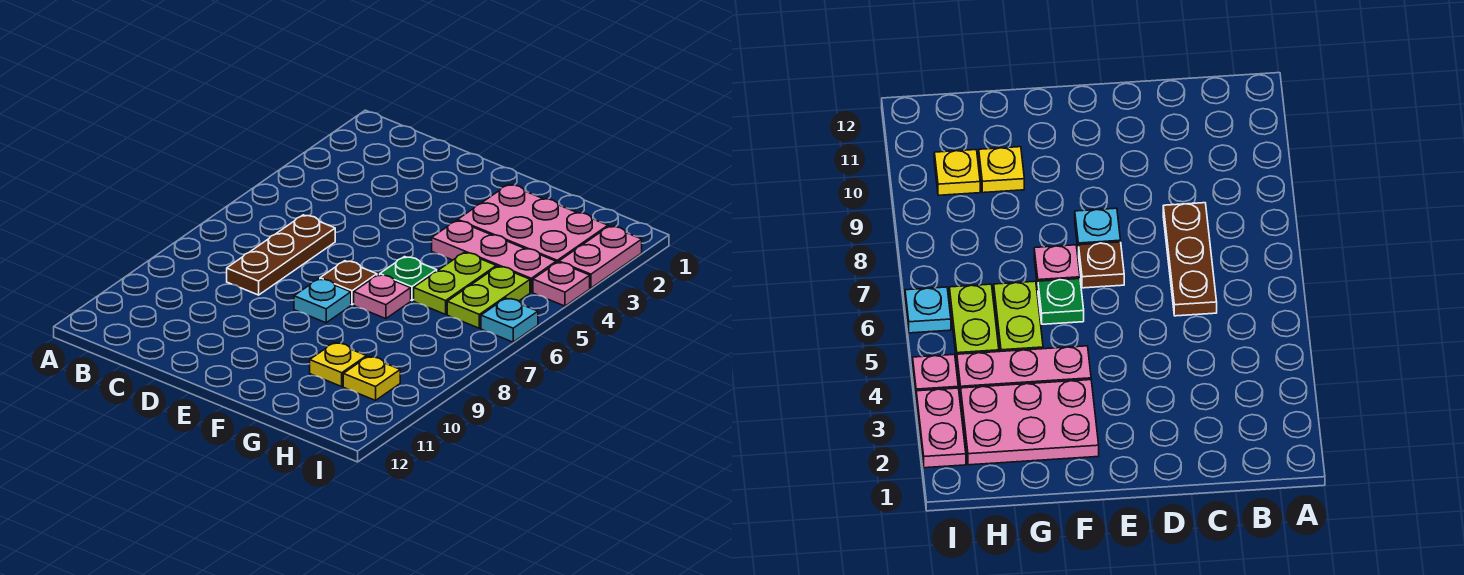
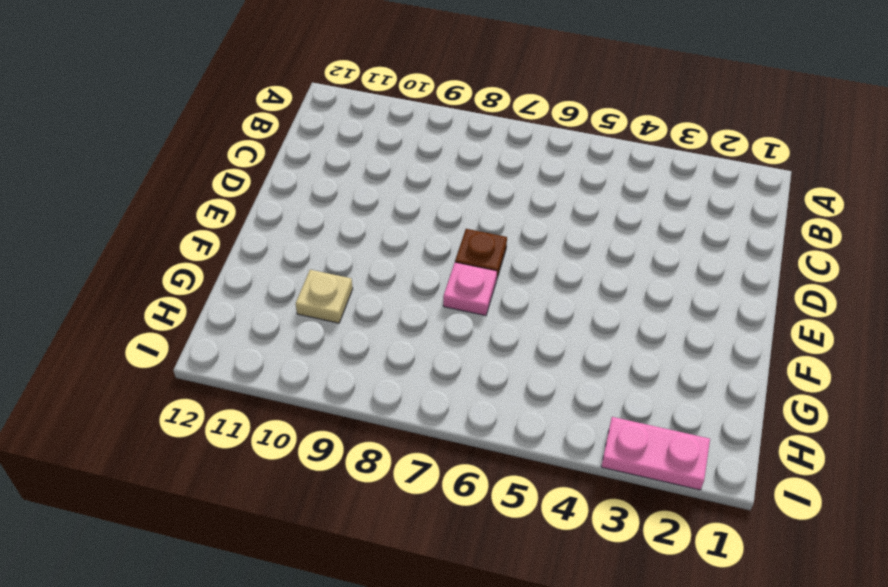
tan plate G10 level 1 -> yellow plate G10 level 1
none -> brown plate C6:C8 level 1
none -> cyan plate E8 level 1
none -> pink plate F2:H3 level 1

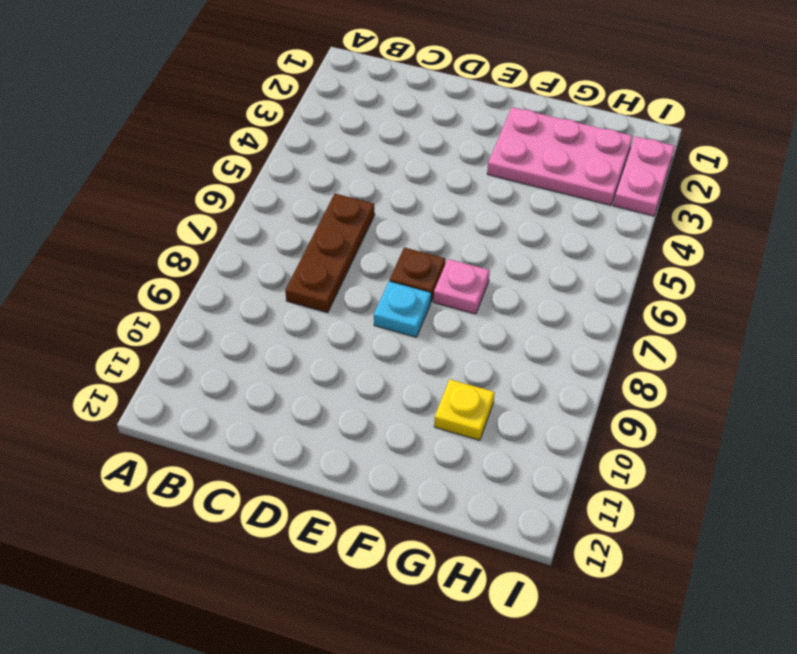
none -> pink plate F4:H4 level 1
none -> green plate F6 level 1
none -> lime plate G5:G6 level 1

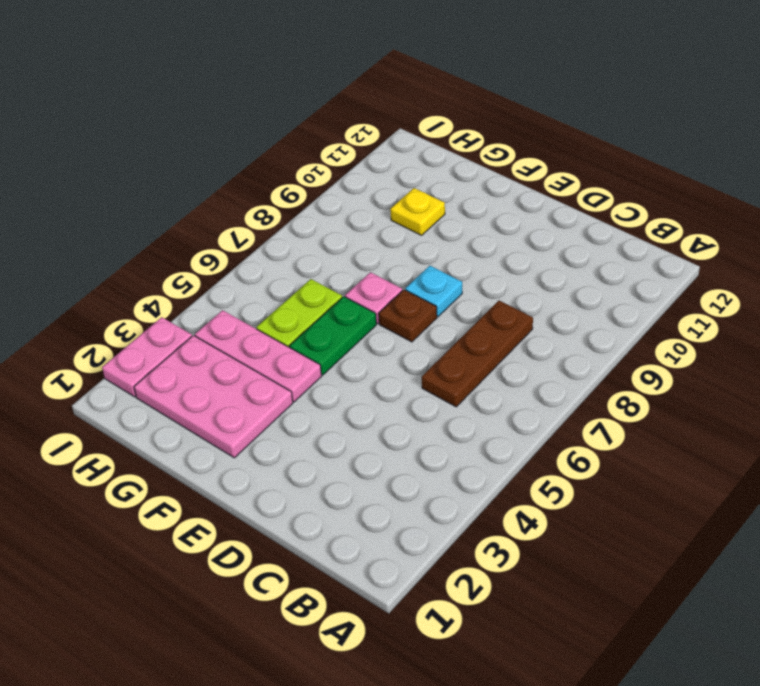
green plate F5:F6 level 1 -> green plate F6 level 1
none -> lime plate H5:H6 level 1
none -> yellow plate H10 level 1
none -> pink plate I4 level 1

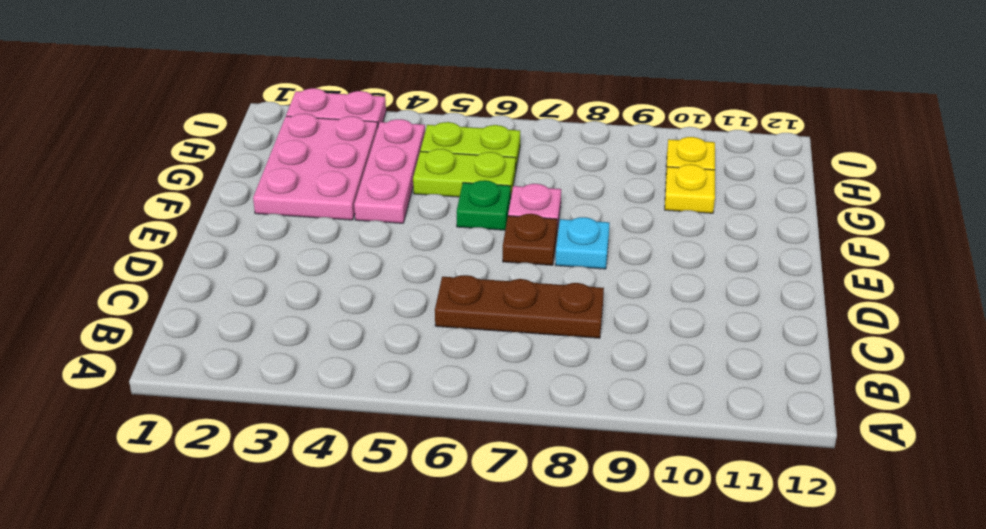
none -> pink plate I4 level 1
none -> cyan plate I6 level 1

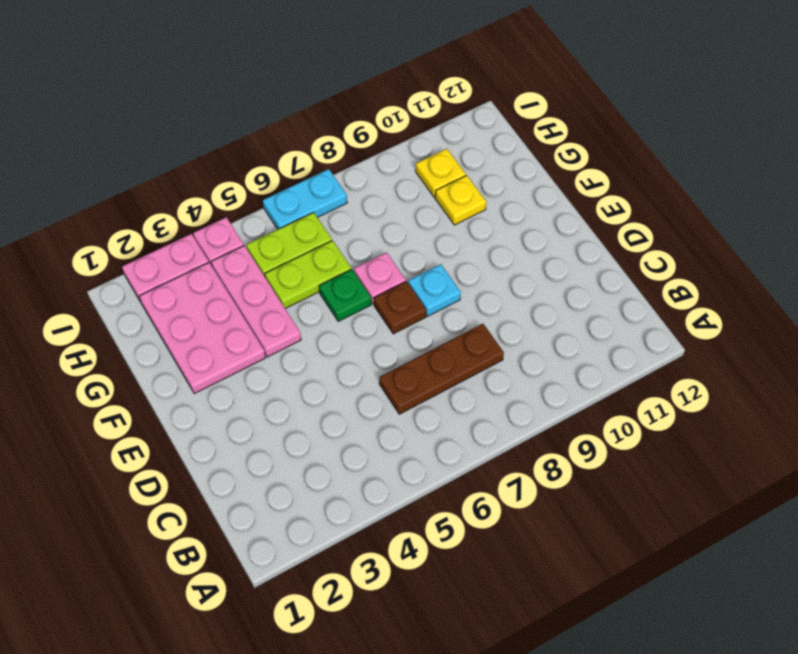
cyan plate I6:I7 level 1 -> cyan plate I6 level 1

